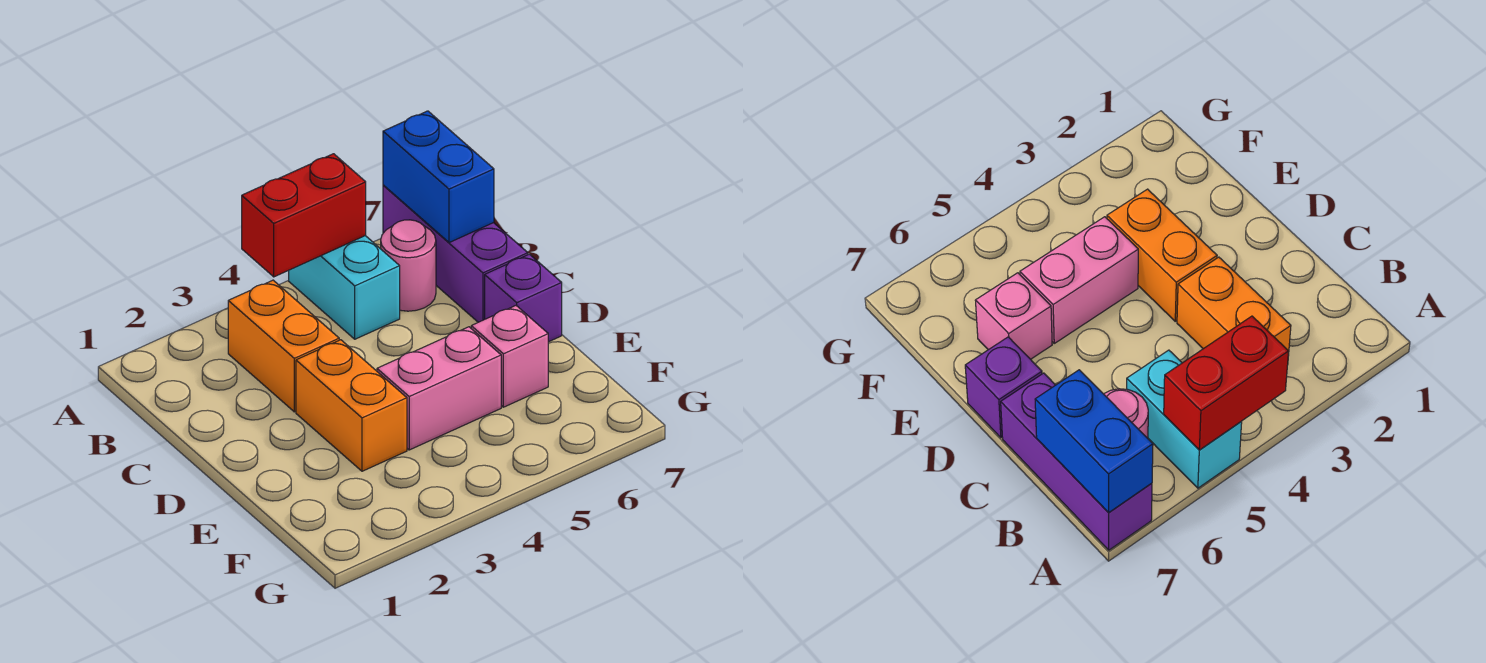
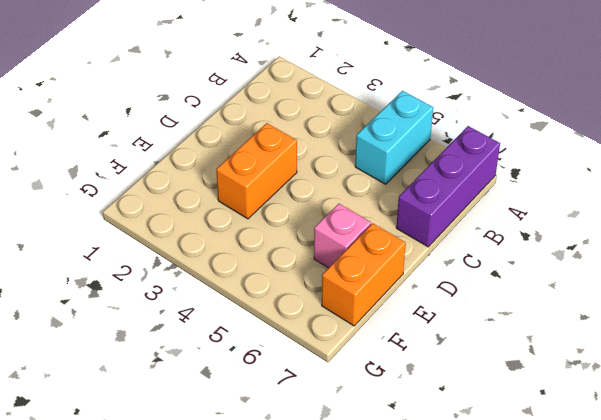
orange brick E7:F7 level 1 -> orange brick B3:C3 level 1
none -> pink round brick B6 level 1
none -> purple brick D7 level 1

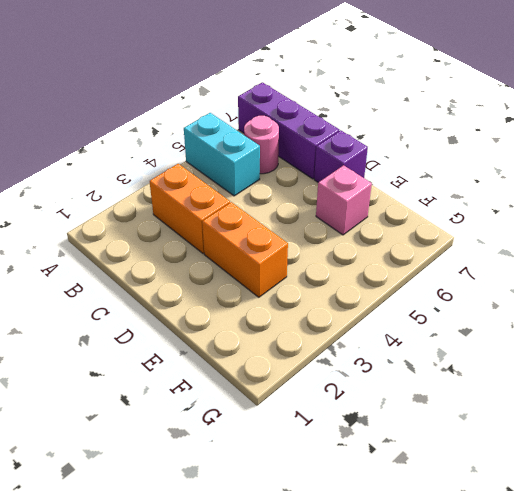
none -> pink brick E4:E5 level 1
none -> red brick A4:A5 level 2

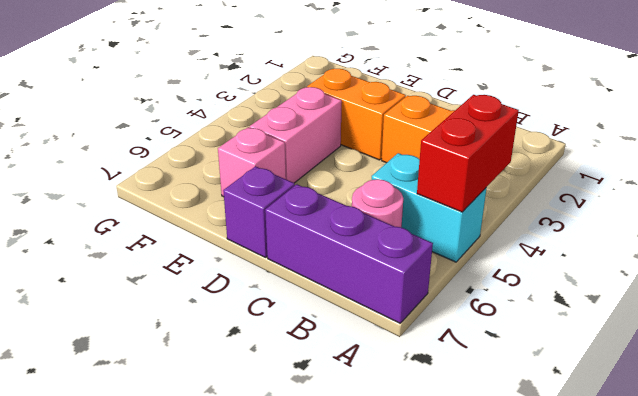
none -> blue brick A7:B7 level 2

